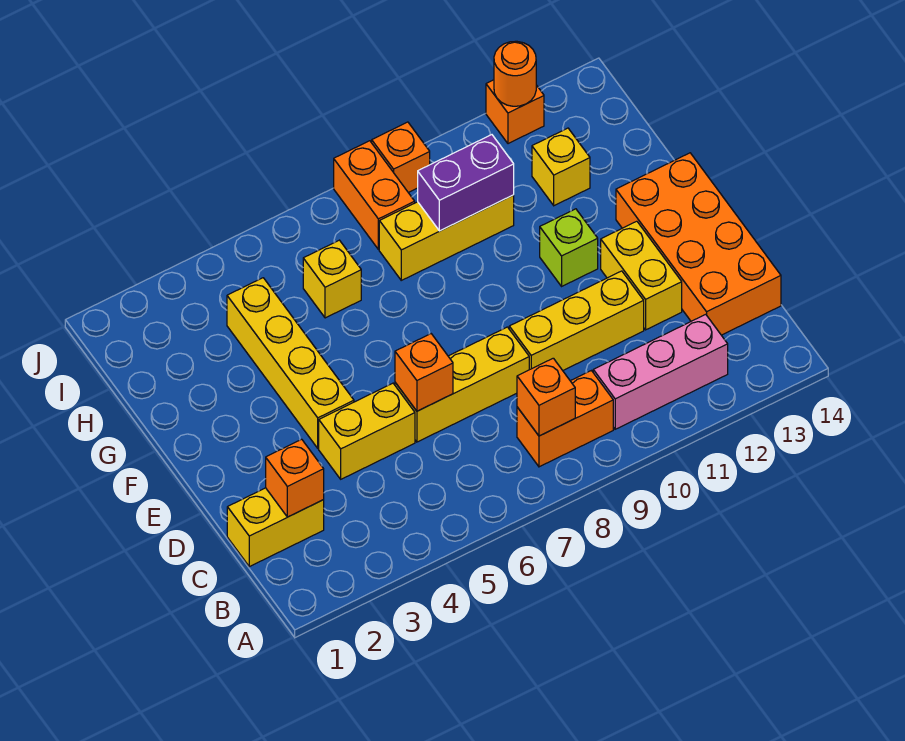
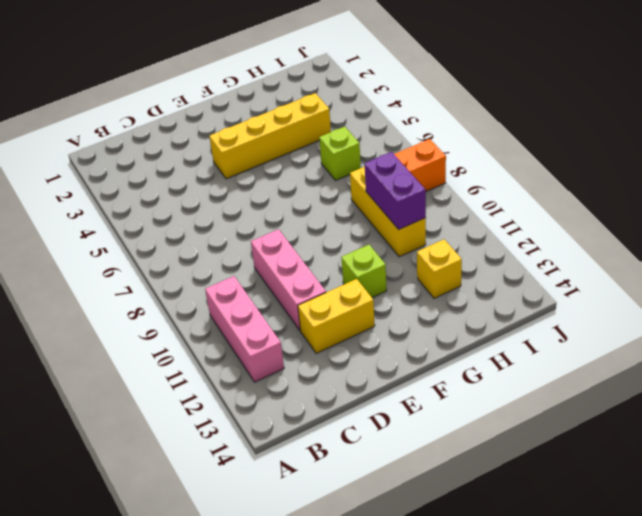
pink brick D9:D11 level 1 -> yellow brick D9:D11 level 1
lime brick H6 level 1 -> yellow brick H6 level 1
none -> orange brick B8:B9 level 1
none -> yellow brick C1:C2 level 1
none -> orange brick C13:F14 level 1

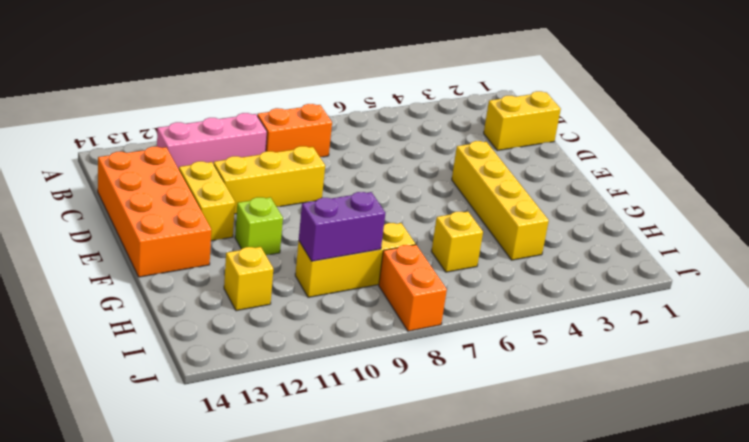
none -> yellow brick D4:D5 level 1
none -> yellow brick D6:D8 level 1
none -> orange brick J9 level 1

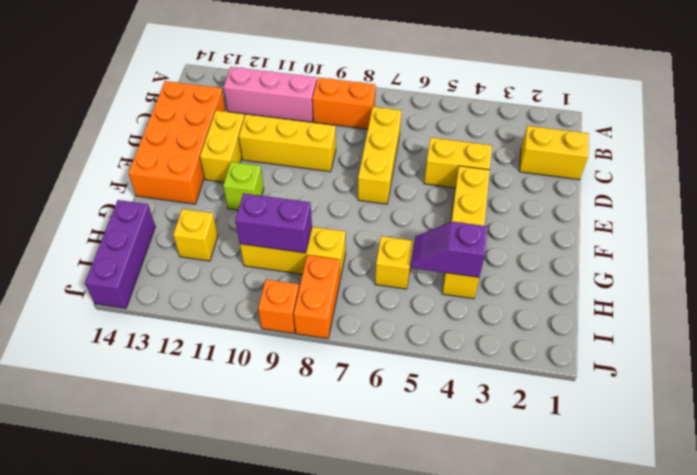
yellow brick C7:E7 level 1 -> yellow brick D6:D8 level 1
purple slope H4:H5 level 2 top 4 -> none
purple brick H14:J14 level 1 -> none
none -> orange brick J12 level 1
none -> orange brick B8 level 2
none -> orange brick C2 level 2

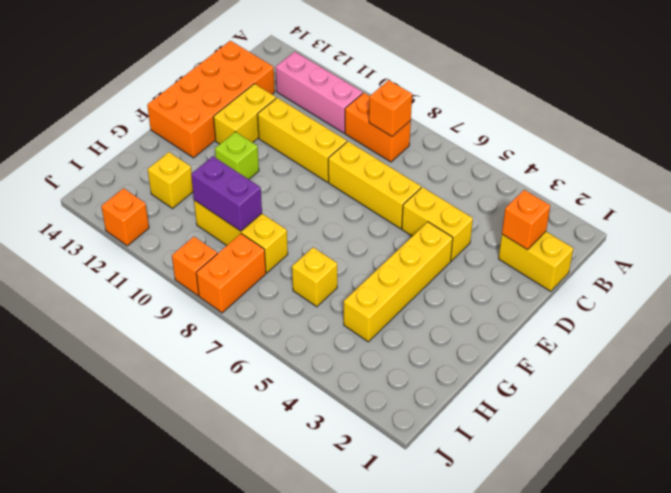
none -> orange brick D6 level 2
none -> orange round brick J12 level 2

